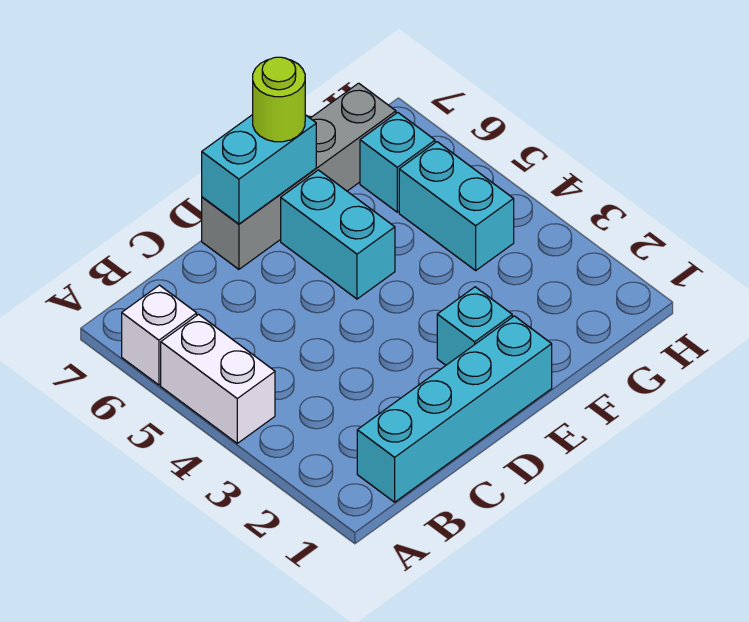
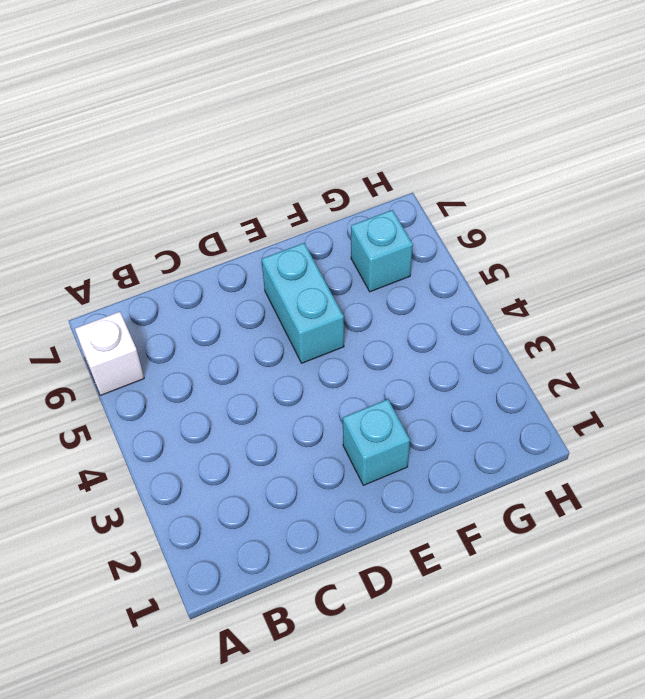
none -> white brick A4:A5 level 1
none -> cyan brick B1:E1 level 1

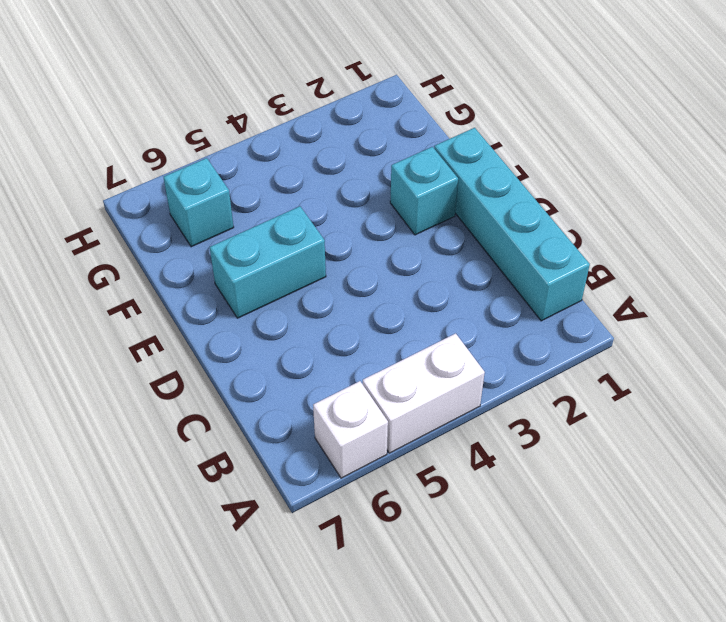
none -> grey brick D7:G7 level 1
none -> cyan brick G4:G5 level 1

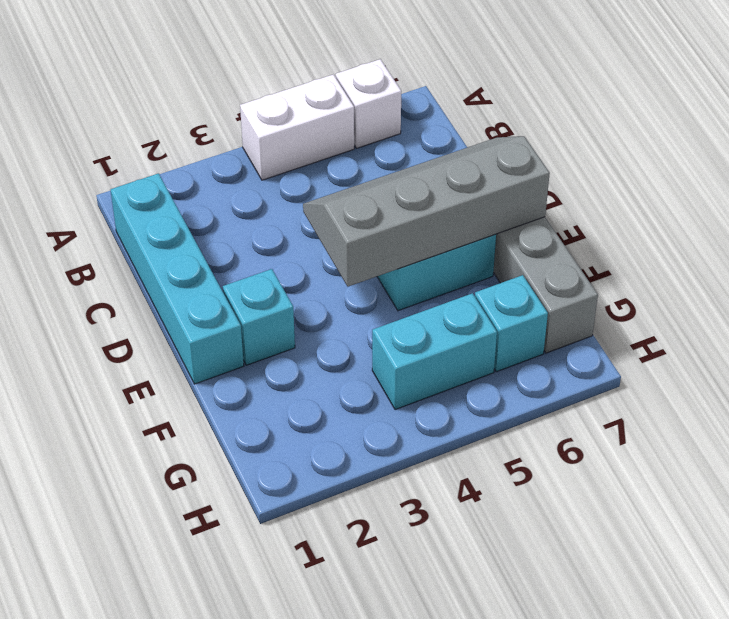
grey slope D4:E7 level 2 top E -> cyan brick D7:E7 level 2
none -> lime round brick E7 level 3

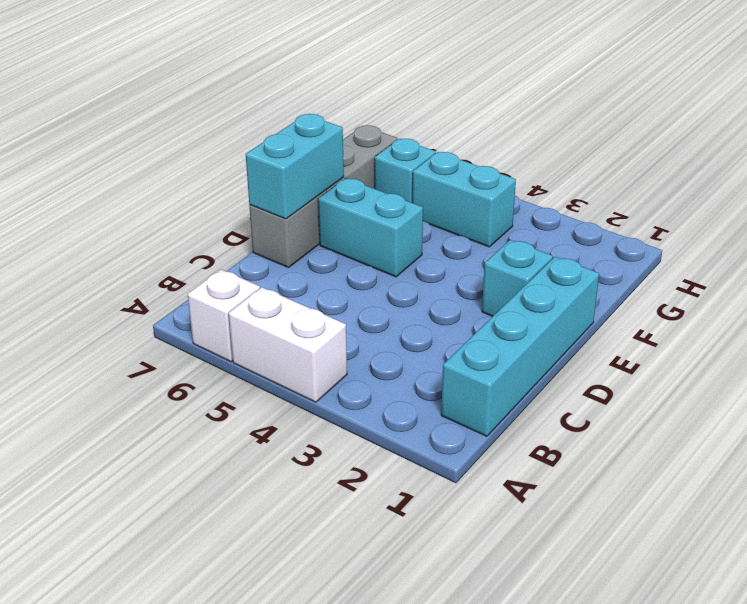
none -> lime round brick E7 level 3

